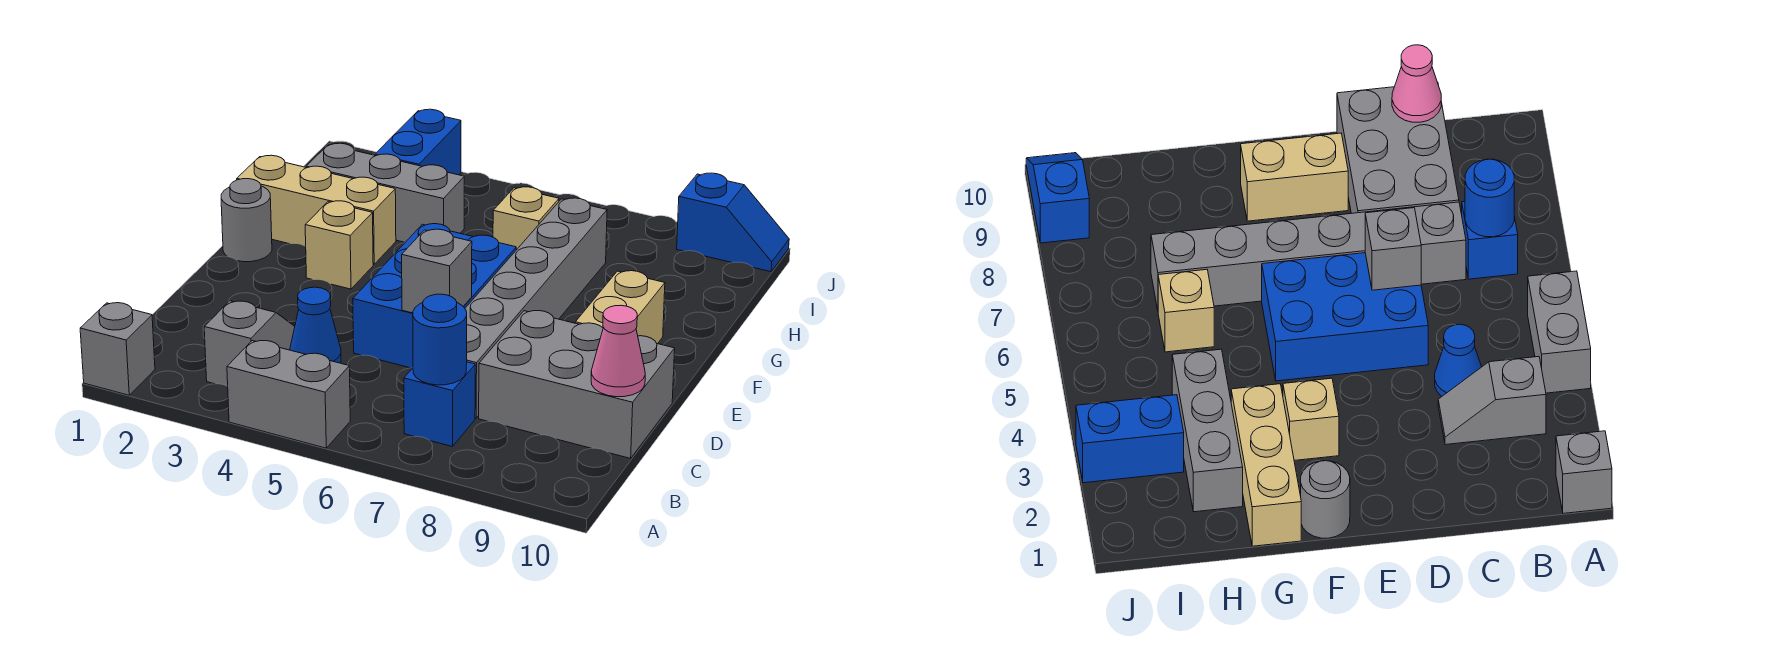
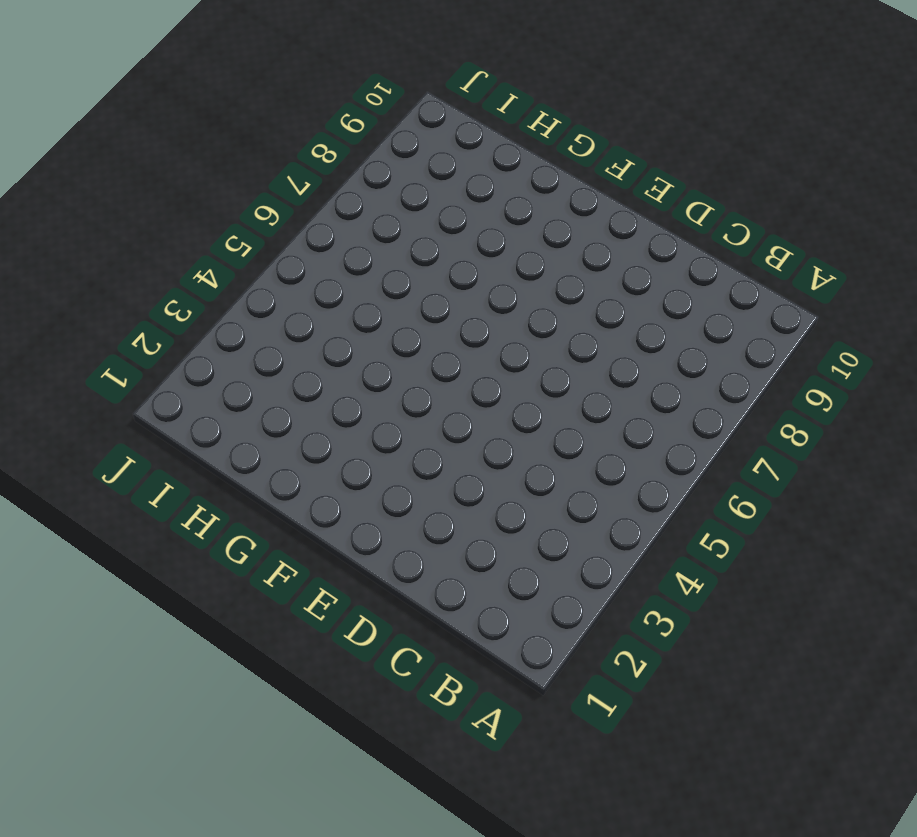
none -> grey brick A1 level 1
none -> grey brick A4:A5 level 1
none -> grey slope B3:C3 level 1 top B

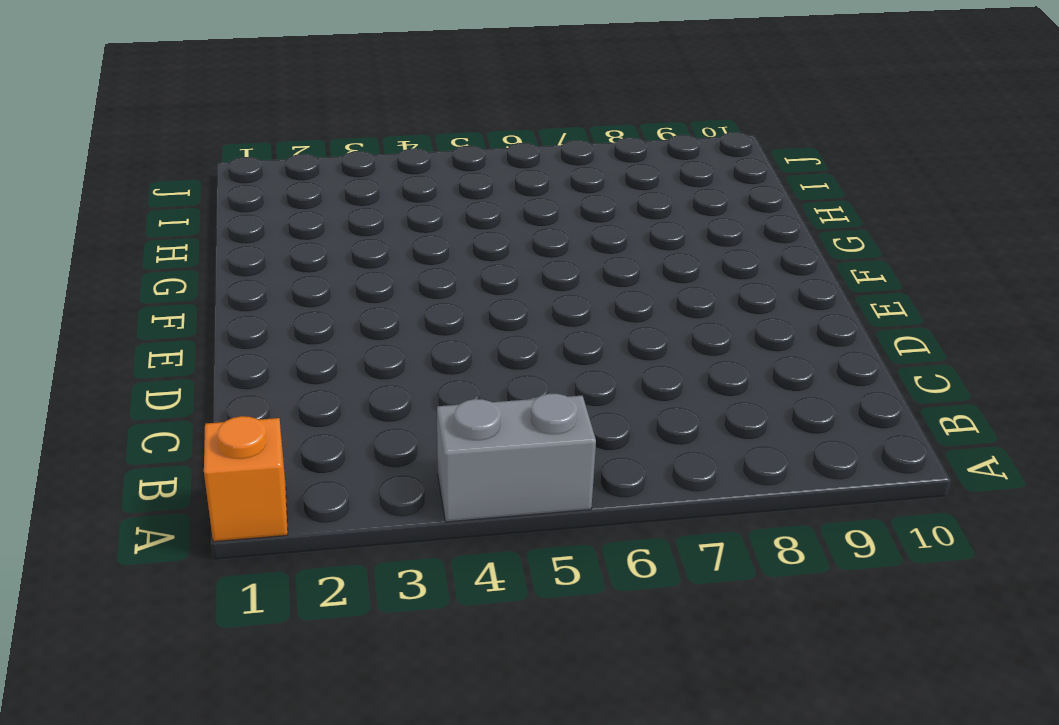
orange brick A1 level 1 -> grey brick A1 level 1
none -> grey slope B3:C3 level 1 top B
none -> blue brick B7 level 1
none -> blue cone C4 level 1

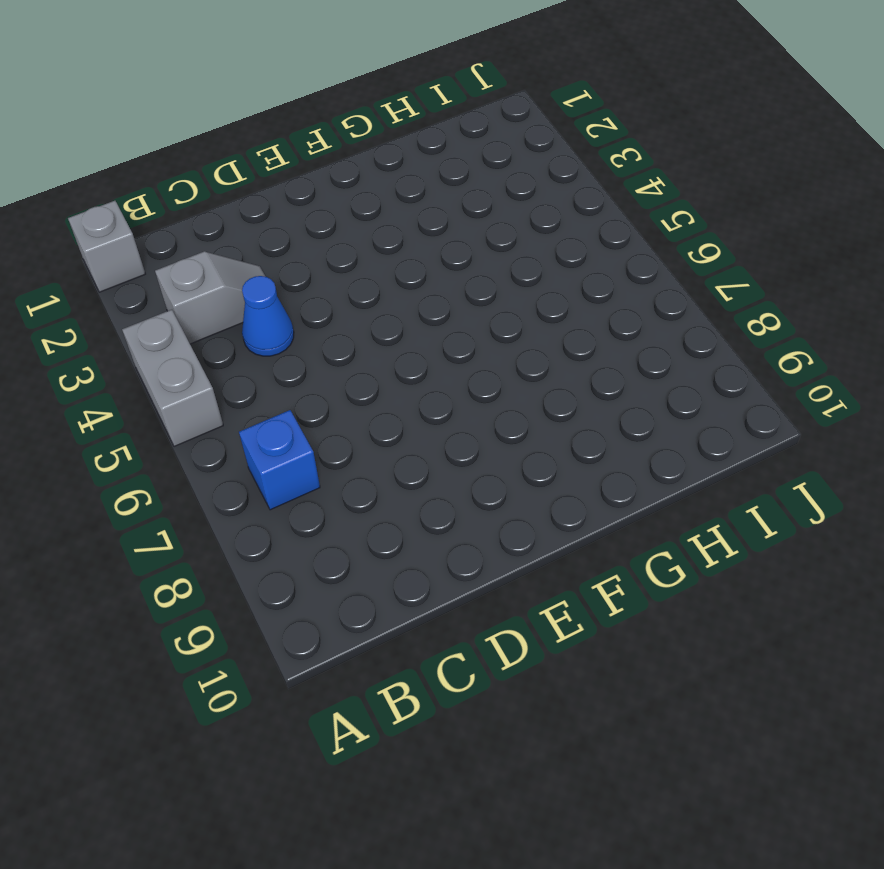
none -> grey brick C7:H7 level 1
none -> grey brick C8:D10 level 1
none -> blue brick D5:F6 level 1

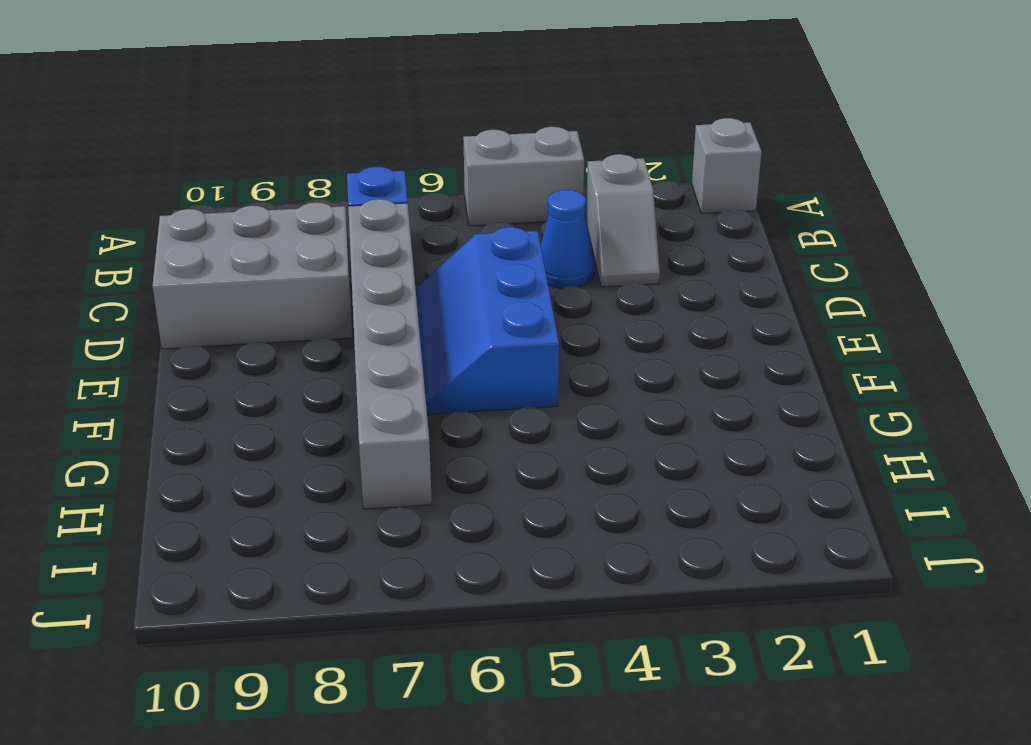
blue slope D5:F6 level 1 top 5 -> blue brick D5:F6 level 1
none -> tan brick E9:F9 level 1
none -> grey round brick F1 level 1
none -> tan brick F3 level 1

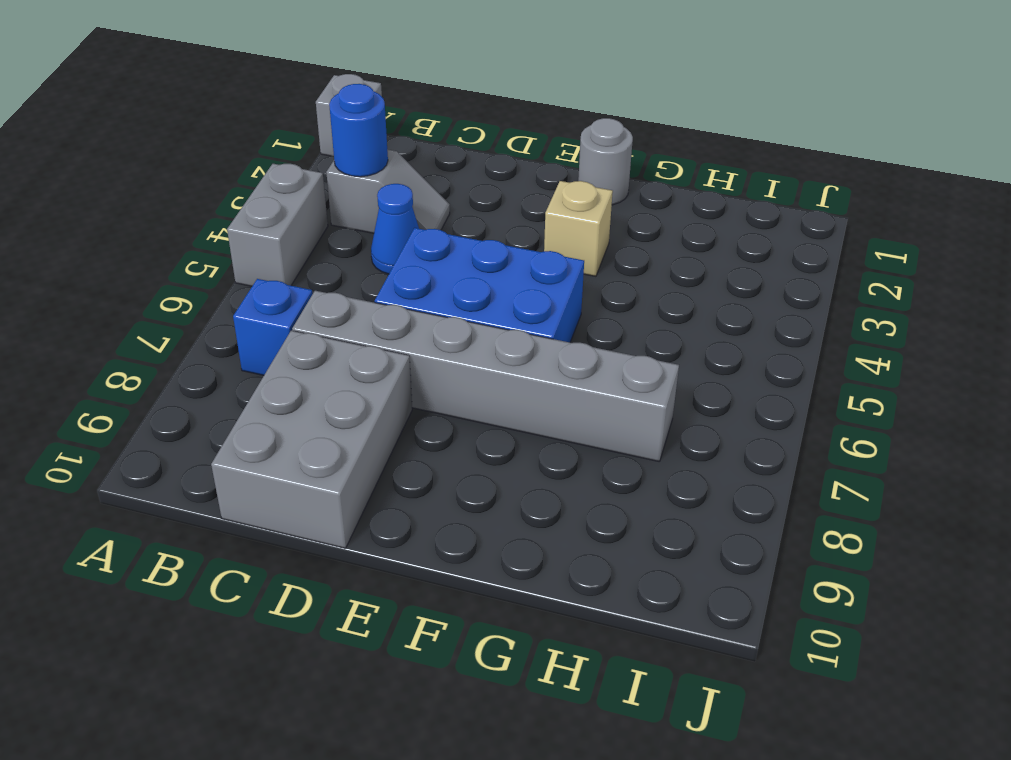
blue round brick B3 level 2 -> blue round brick B7 level 2
none -> tan brick E9:F9 level 1
none -> tan brick G1:G3 level 1
none -> grey brick H2:H4 level 1

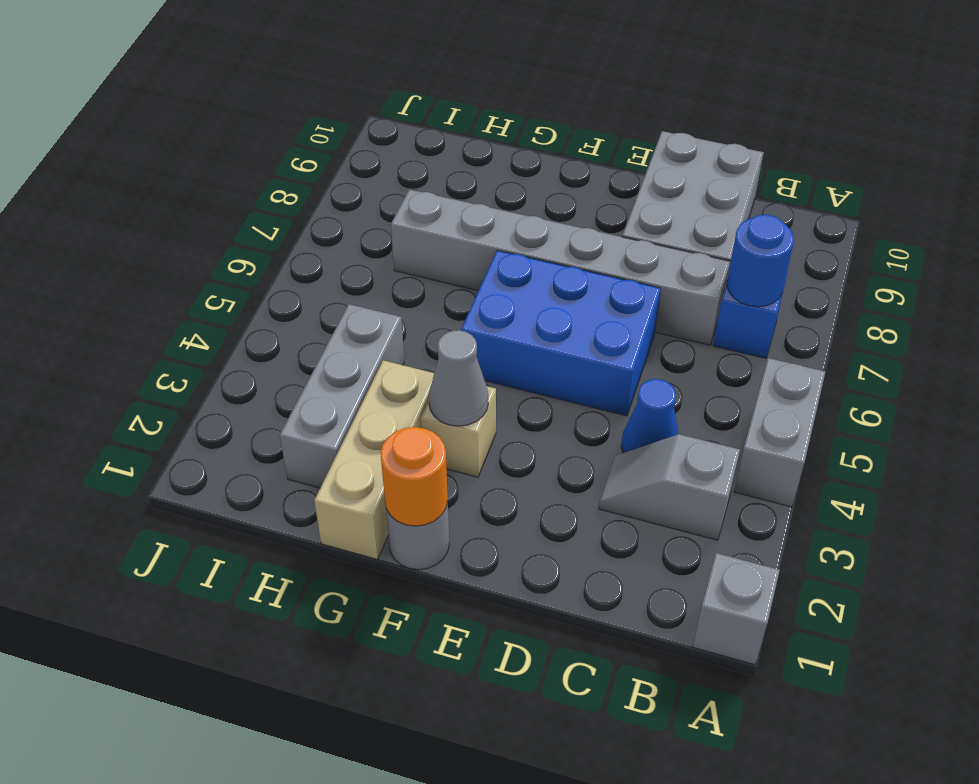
orange round brick F1 level 2 -> none
grey cone F3 level 2 -> none
none -> tan brick E9:F9 level 1
none -> tan brick H6 level 1
none -> blue brick I3:J3 level 1

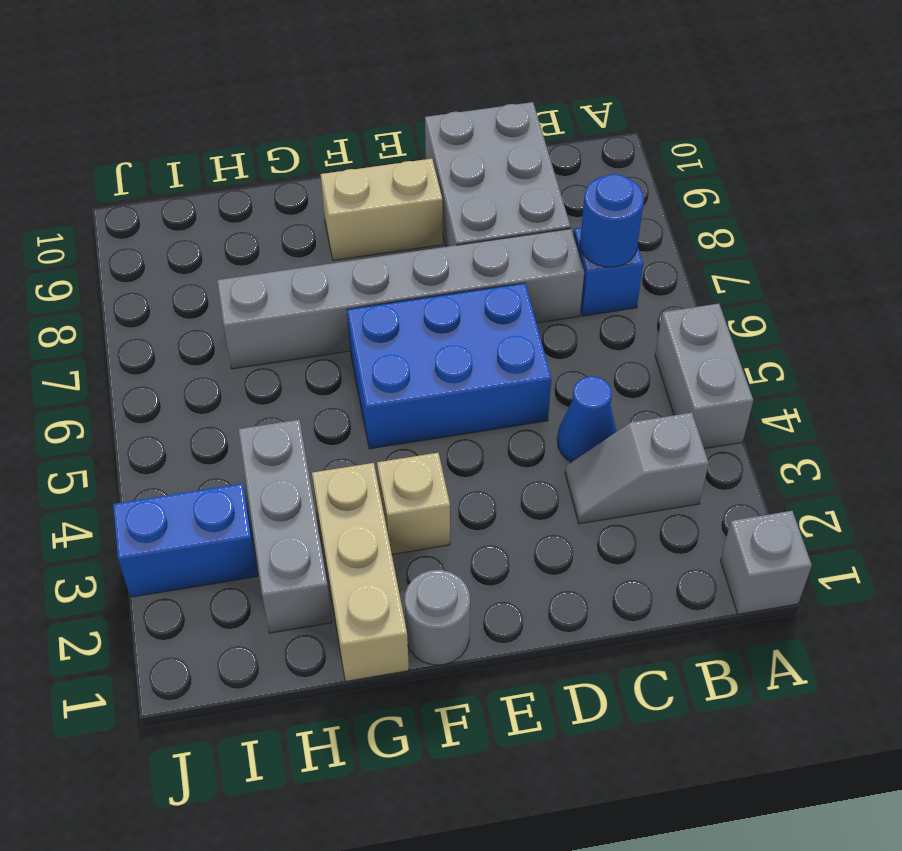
none -> tan brick H6 level 1
none -> blue slope J9:J10 level 1 top 9
none -> pink cone C10 level 2

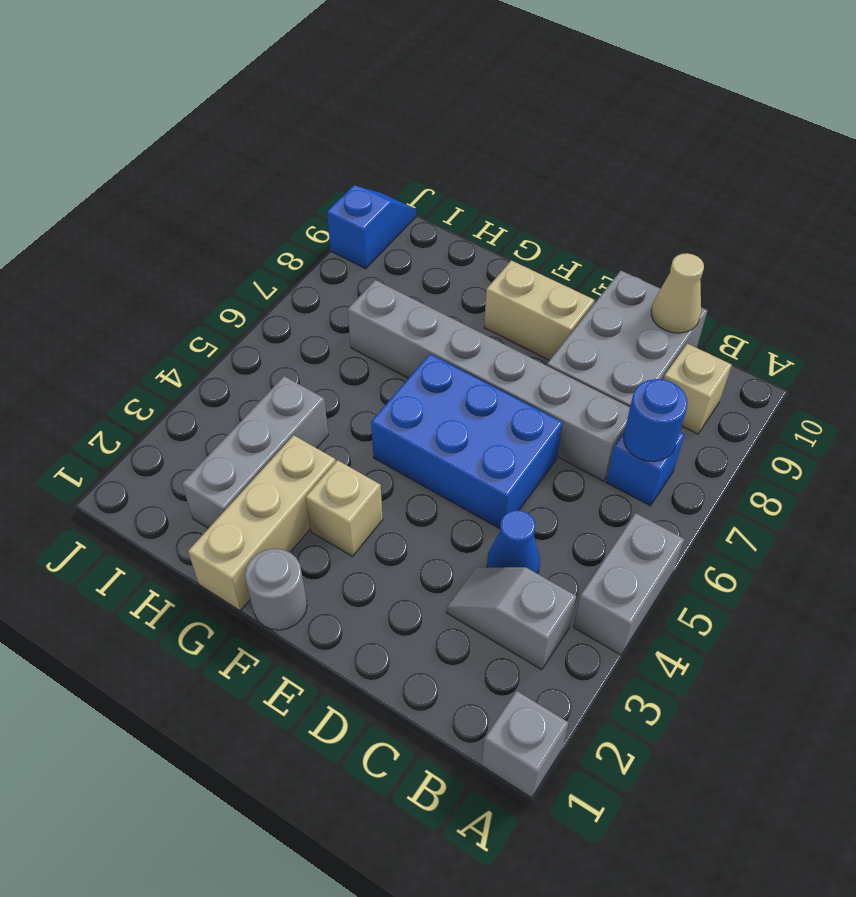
tan brick B9 level 1 -> tan brick H6 level 1
tan cone C10 level 2 -> pink cone C10 level 2
none -> blue brick I3:J3 level 1
none -> grey brick D6 level 2

